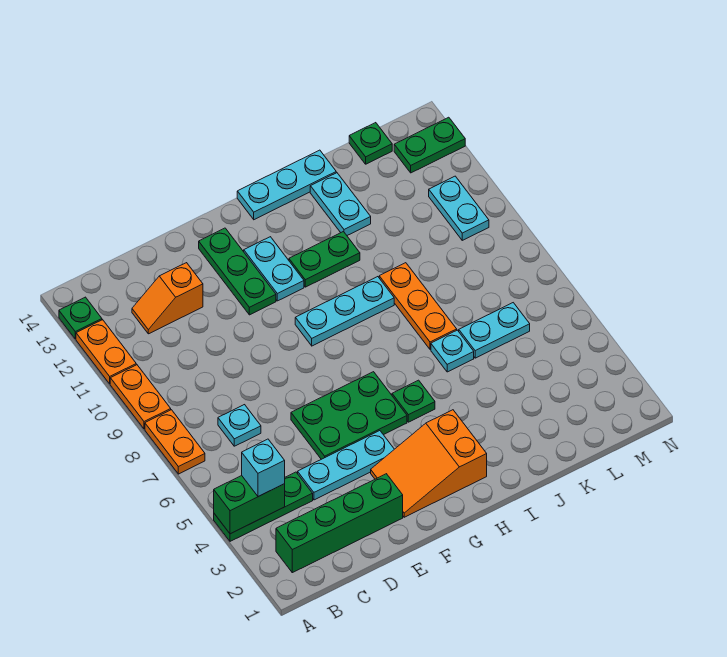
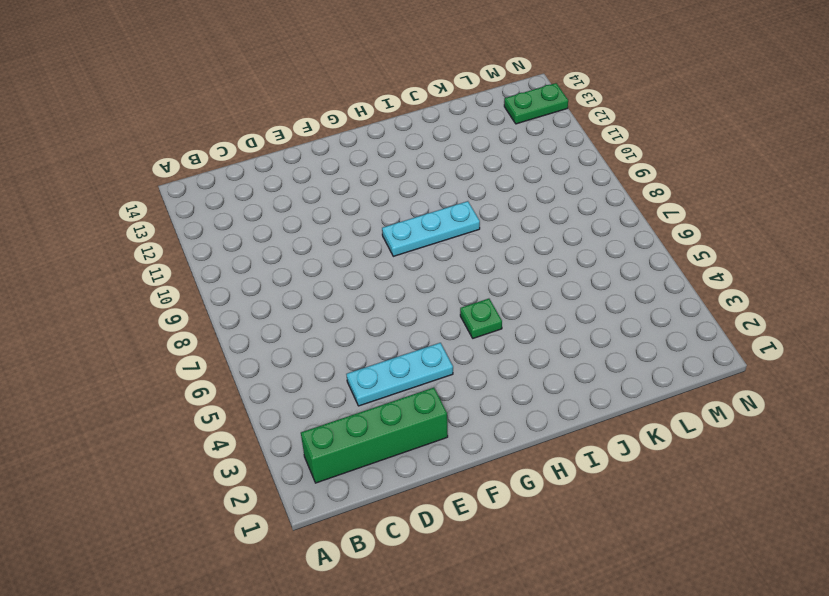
none -> green plate A4:C4 level 1
none -> orange plate A7:A8 level 1
none -> orange plate A9:A10 level 1

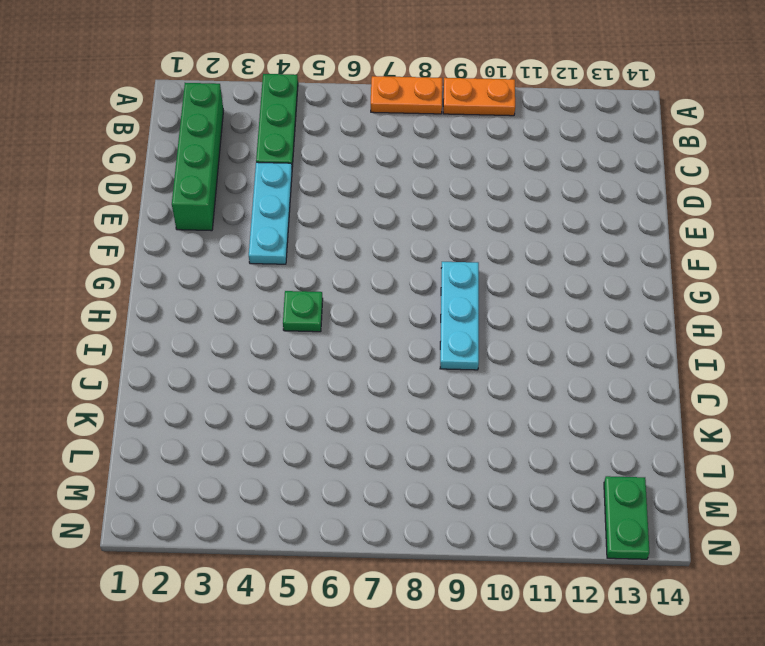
none -> orange plate A11:A12 level 1
none -> green plate A13 level 1
none -> cyan plate C7 level 1

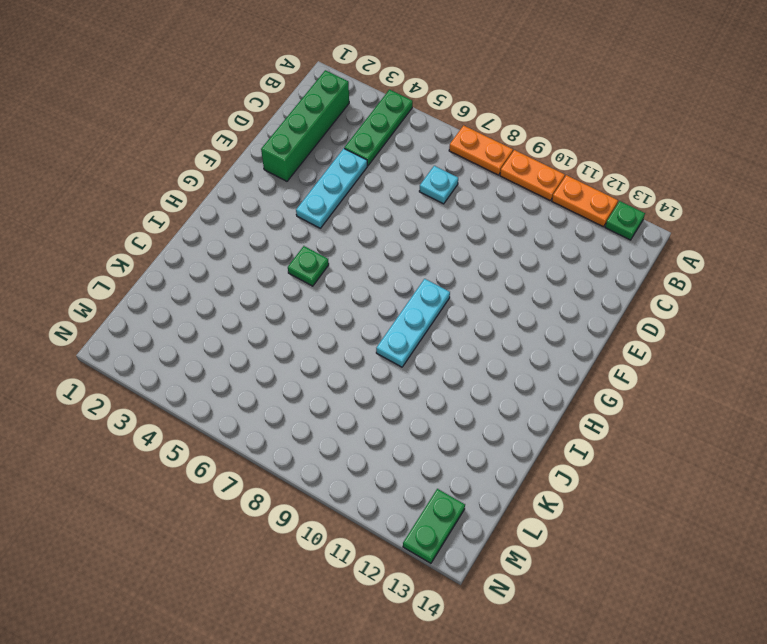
none -> orange slope C12:D12 level 1 top D
none -> green plate E5:G6 level 1
none -> orange slope F2:H3 level 1 top H

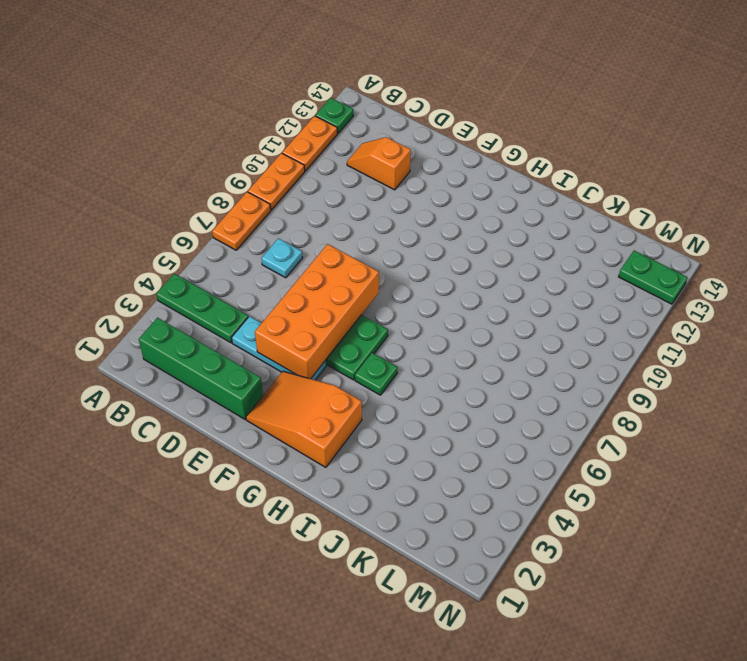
orange brick E4:F7 level 2 -> none
none -> green plate F11:F13 level 1
none -> cyan plate G9:I9 level 1
none -> cyan plate G11:G12 level 1

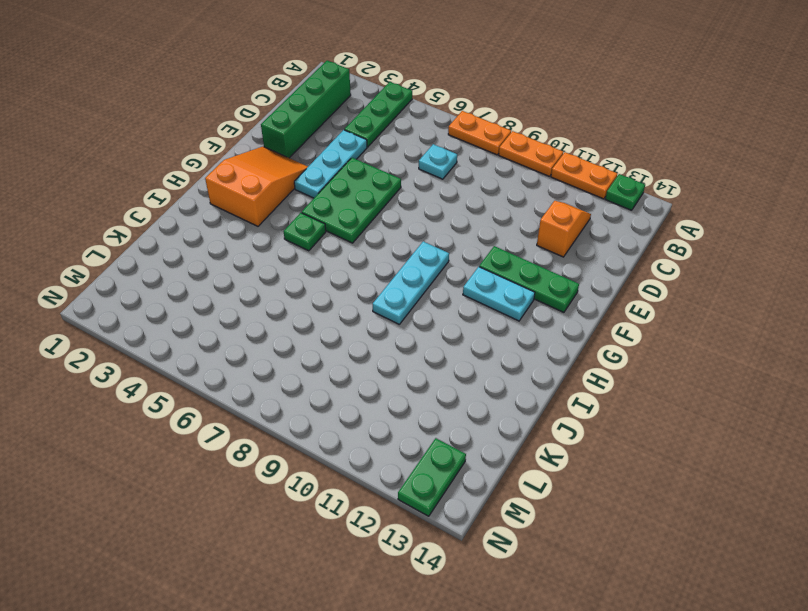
none -> green plate H11:I11 level 1
none -> cyan plate H14:J14 level 1
none -> cyan plate J6 level 1

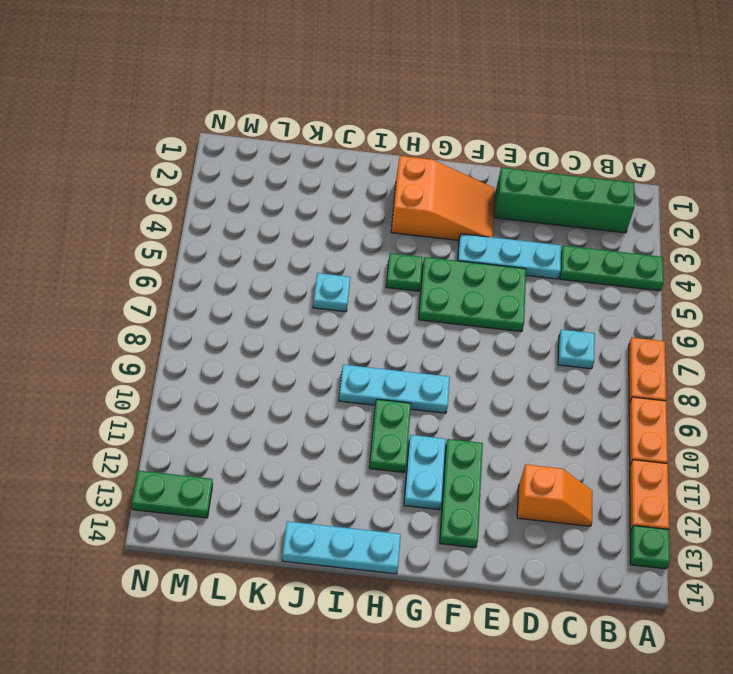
green plate H10:H11 level 1 -> green plate H11:I11 level 1
none -> orange plate J7:J9 level 1
none -> cyan plate J12:J13 level 1
none -> cyan plate K6:L6 level 1

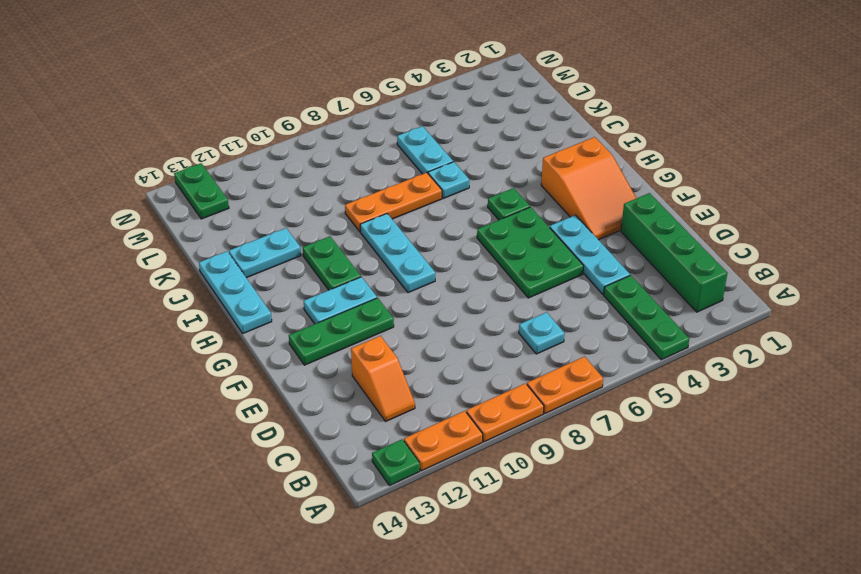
none -> green plate L14 level 1
none -> cyan plate M10:M11 level 1
none -> green brick A4:B4 level 2

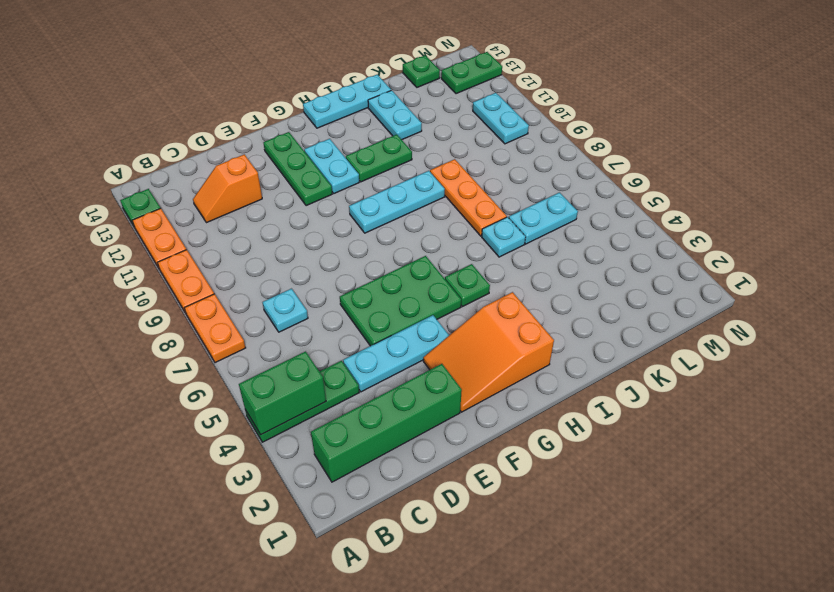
none -> cyan brick B4 level 3

